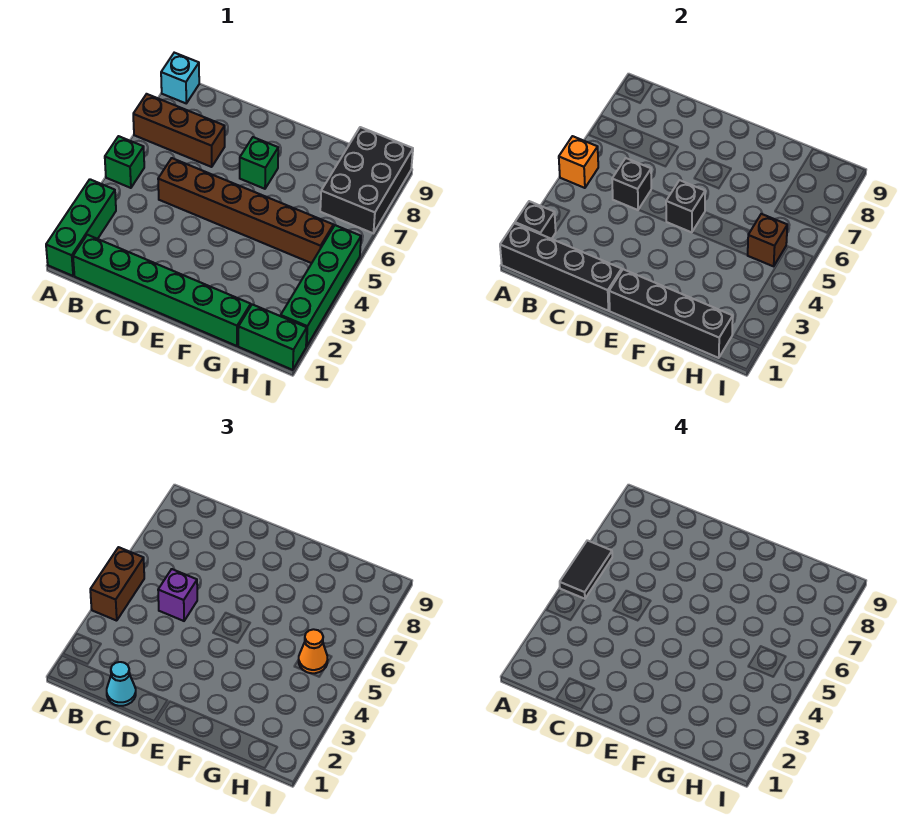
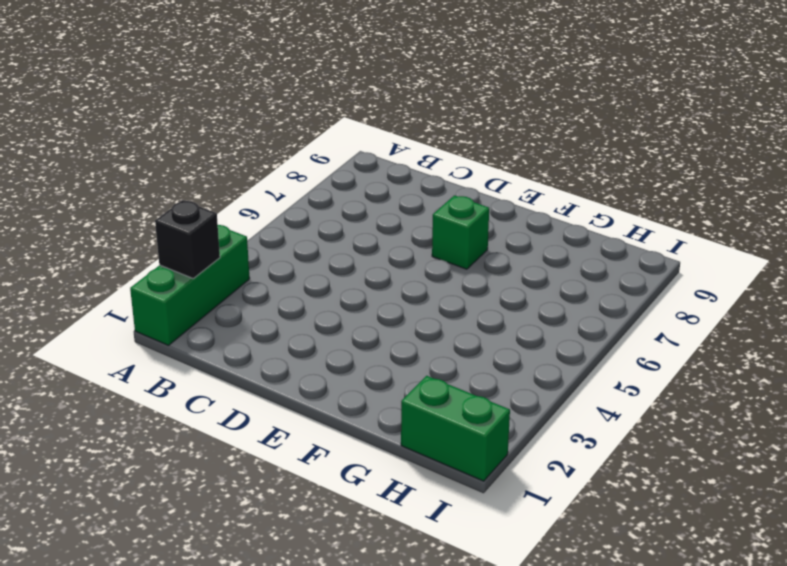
none -> green brick A5 level 1
none -> brown brick A7:C7 level 1
none -> cyan brick A9 level 1

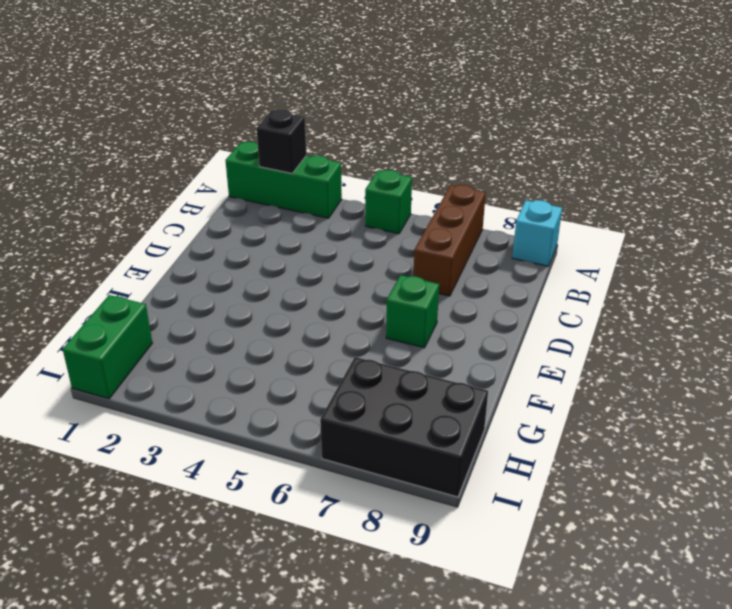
none -> green brick B1:G1 level 1
none -> brown brick C5:H5 level 1
none -> green brick I2:I5 level 1

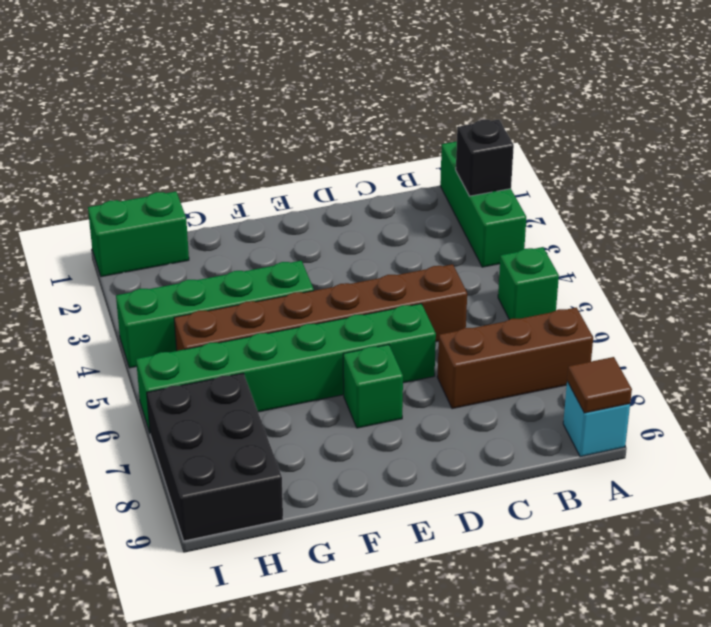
brown tile A9 level 2 -> none
green brick D6:I6 level 1 -> green brick B1:G1 level 1
green brick F4:I4 level 1 -> green brick I2:I5 level 1
none -> black brick A1:D1 level 2
none -> orange brick A5 level 2
none -> black brick C5 level 2

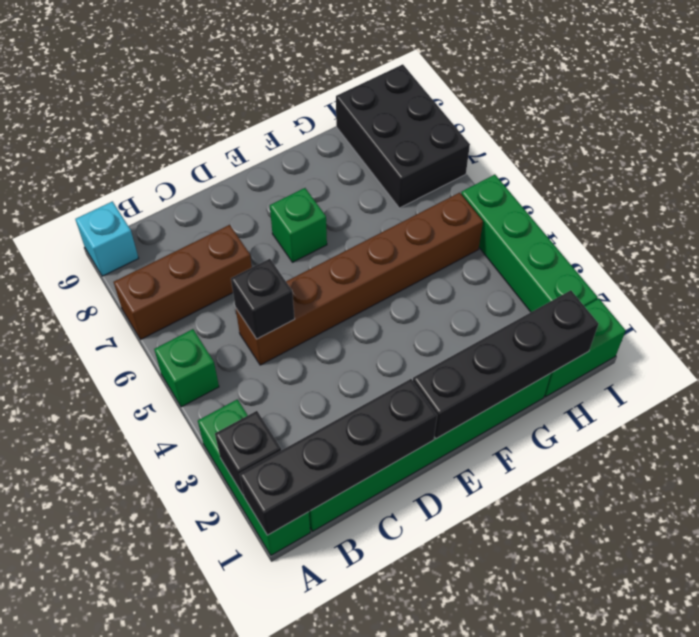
none -> orange brick A5 level 2
none -> black brick E5 level 2
none -> brown brick H5 level 2

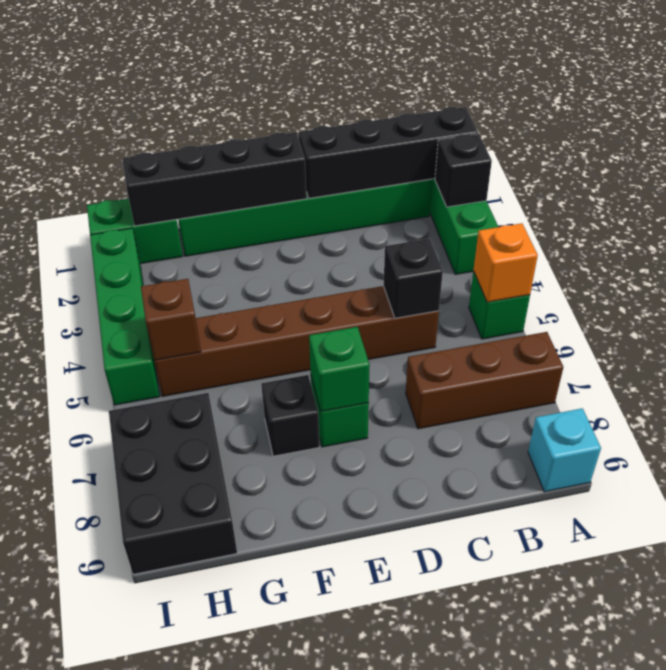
green brick E7 level 2 -> none
black brick F7 level 1 -> black brick E5 level 2
none -> brown brick A4:A5 level 3
none -> cyan cone C1 level 3
none -> purple brick C5 level 3

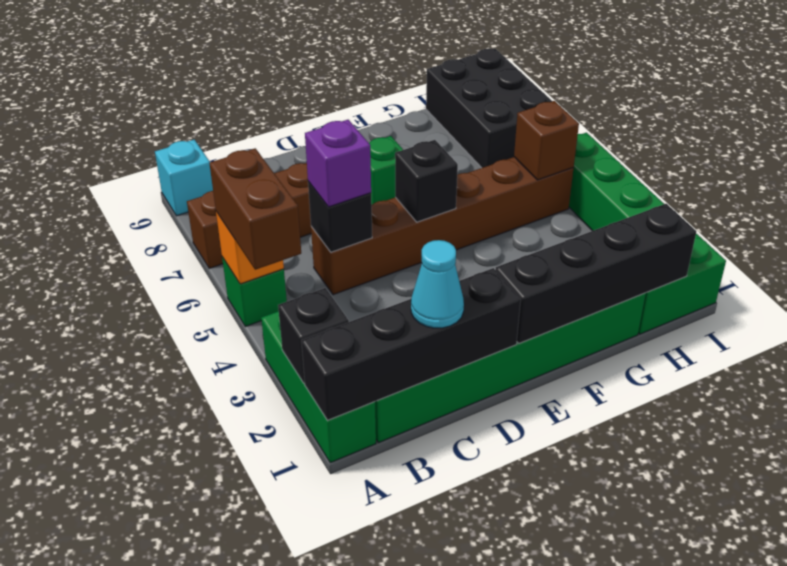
none -> orange cone H5 level 3
none -> black tile A5:A6 level 4

